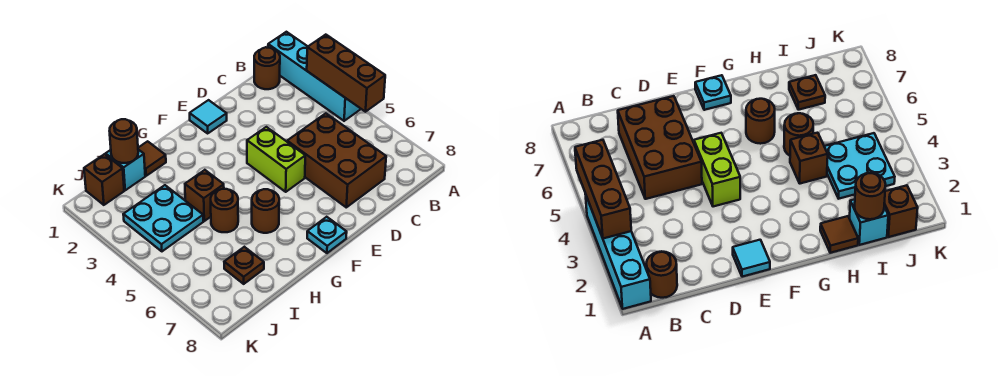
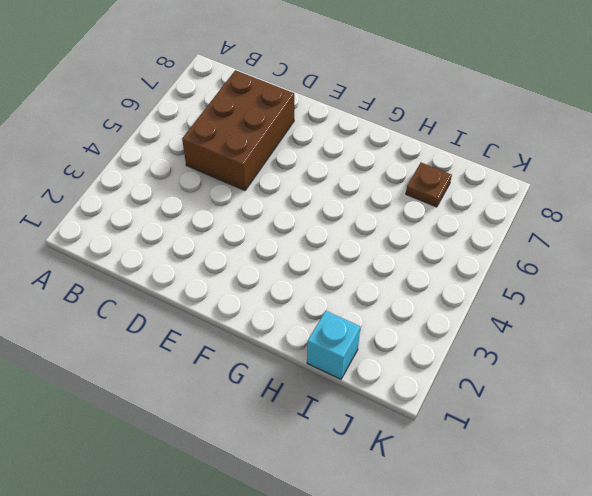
none -> cyan brick A1:A4 level 1
none -> brown round brick B1 level 1
none -> cyan tile E1 level 1

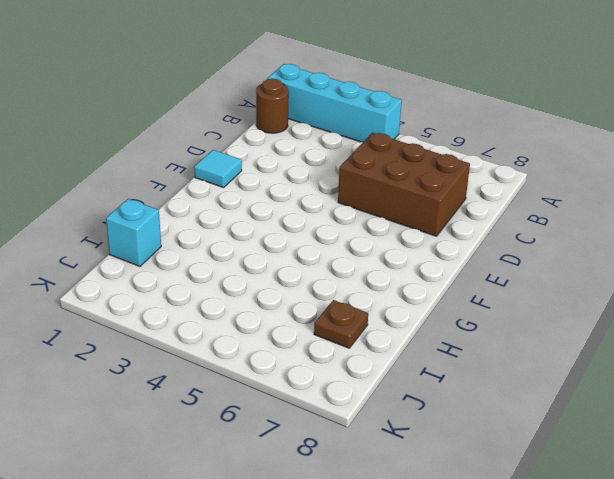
none -> lime brick E4:E5 level 1
none -> cyan plate F8 level 1
none -> brown round brick G6 level 1

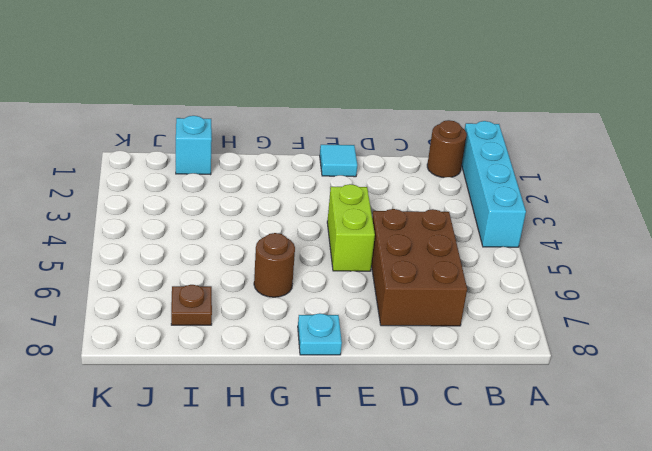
none -> brown tile H1 level 1
none -> brown brick H4 level 1
none -> brown round brick H5 level 1

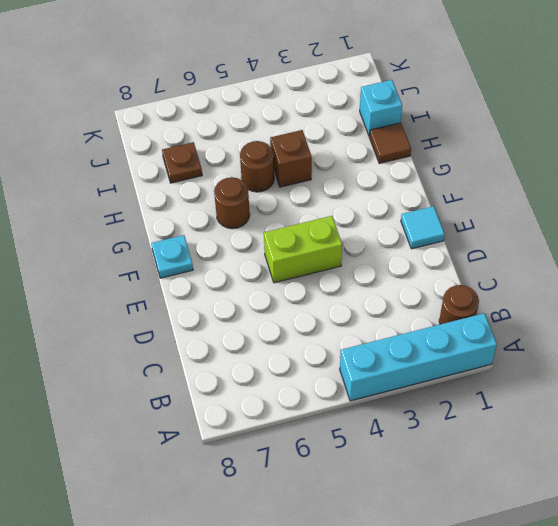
none -> brown brick C5:D7 level 1
none -> cyan plate I3:J4 level 1
none -> brown brick J1 level 1

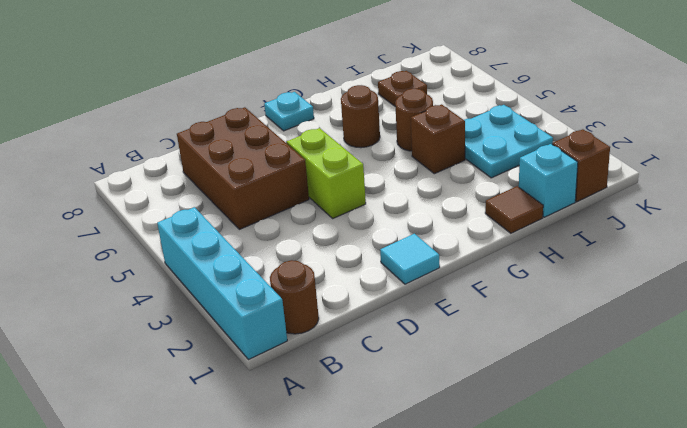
none -> brown brick A3:A5 level 2
none -> brown round brick I1 level 2

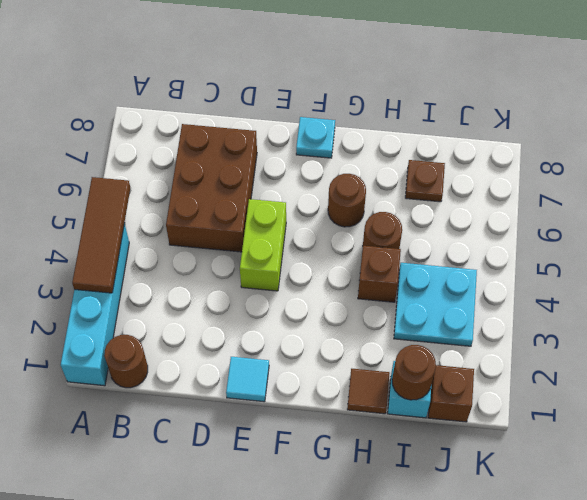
brown tile A3:A5 level 2 -> brown brick A3:A5 level 2

